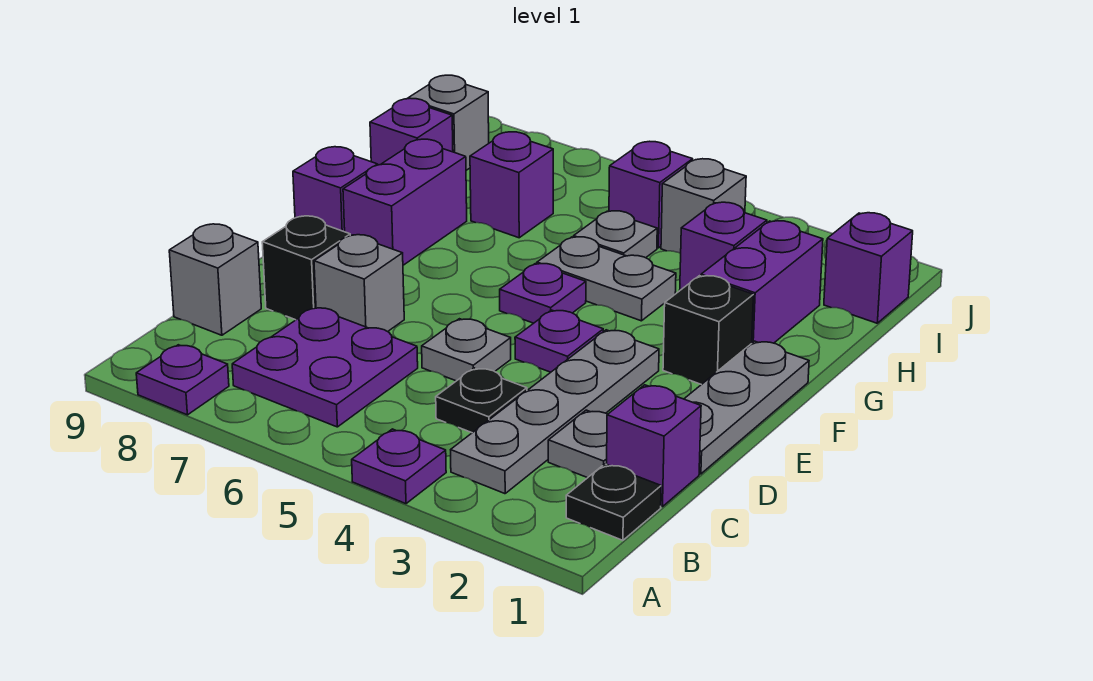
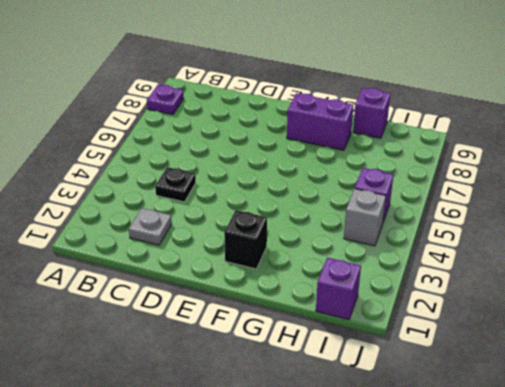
none -> purple plate A4 level 1
none -> black plate B1 level 1
none -> grey plate B3:E3 level 1

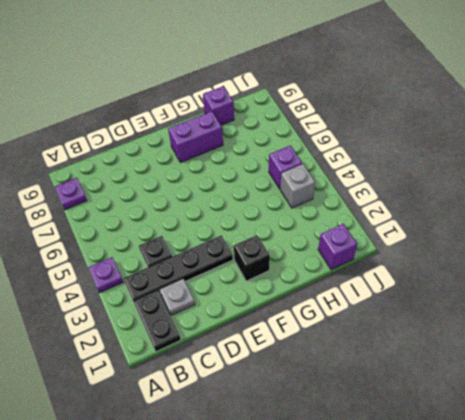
black plate B1:B2 level 1 -> black plate B1 level 1
black plate B3:E3 level 1 -> grey plate B3:E3 level 1
none -> purple plate B6:C7 level 1
none -> purple brick C1 level 1
none -> grey brick C9 level 1

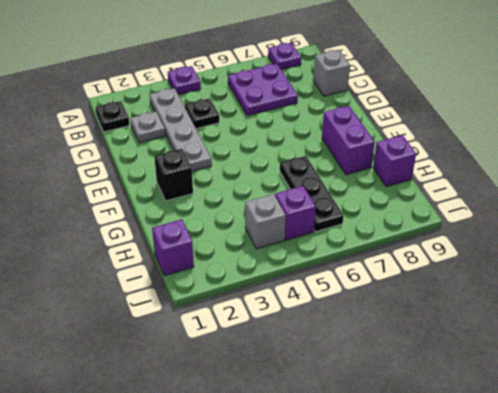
black plate G6:I6 level 1 -> none
none -> purple brick C1 level 1
none -> grey plate D1:F1 level 1
none -> grey plate D5 level 1

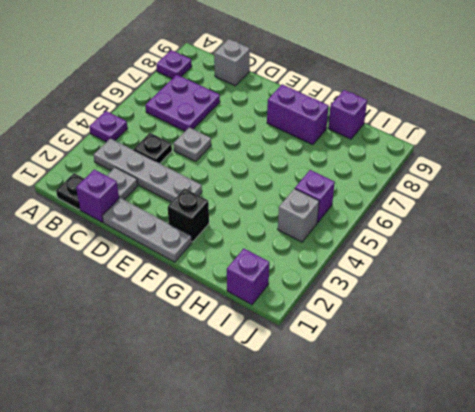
none -> grey brick D7 level 1
none -> black brick D8 level 1
none -> purple plate E4 level 1

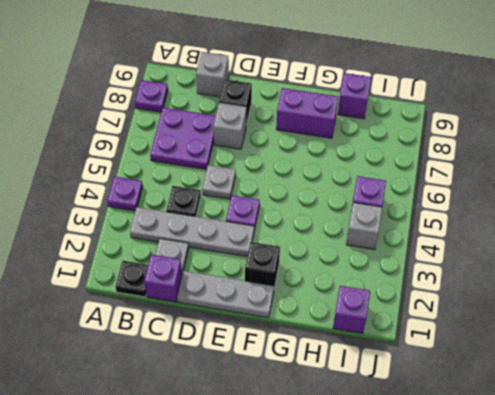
none -> purple plate F5 level 1
none -> purple brick F9 level 1
none -> purple brick G2:H2 level 1

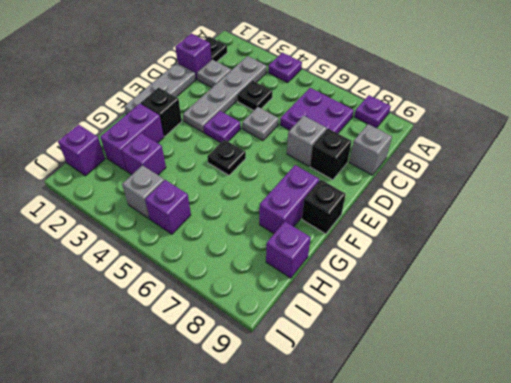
black plate F5 level 1 -> purple plate F5 level 1
black brick F9 level 1 -> purple brick F9 level 1
none -> grey plate G4:G5 level 1
none -> grey plate H5 level 1
none -> purple brick H7 level 1

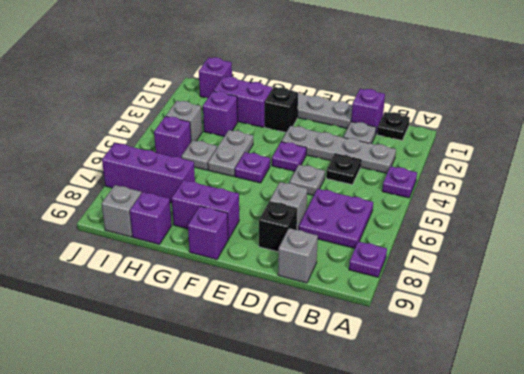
purple brick H7:J7 level 1 -> purple brick H7 level 1

